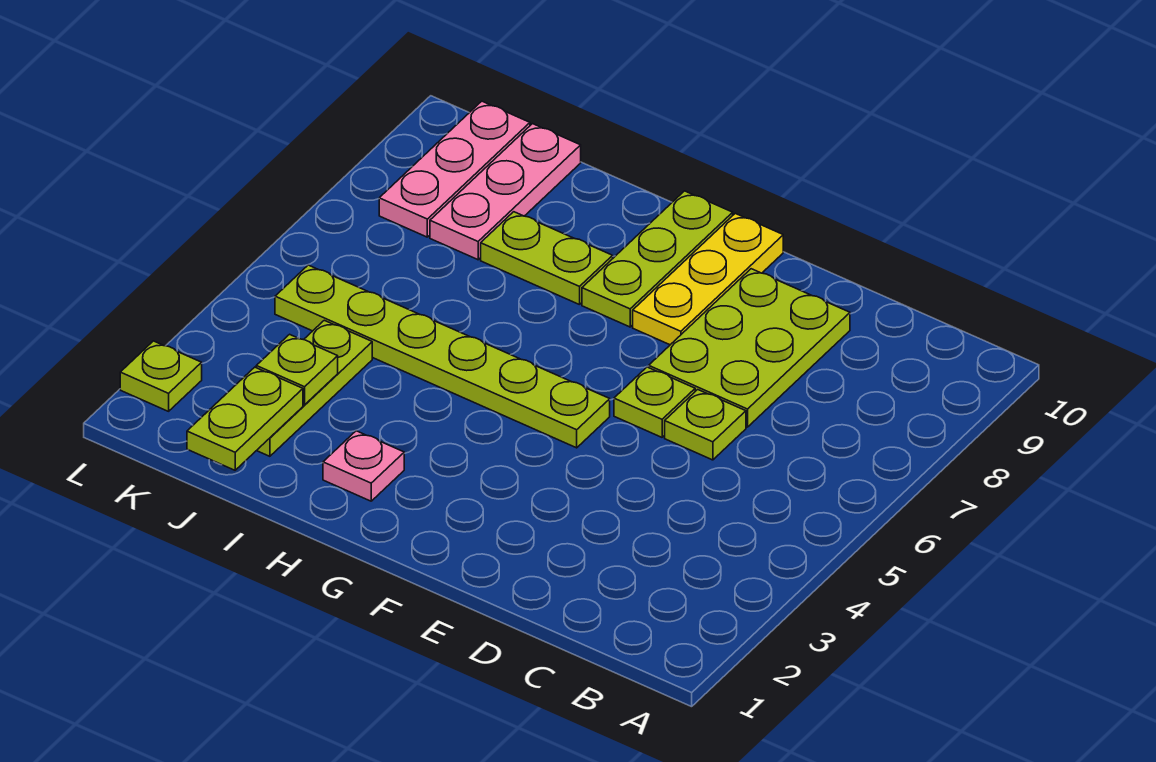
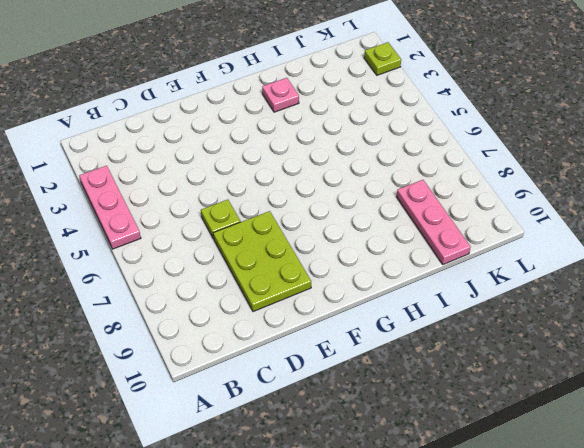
pink plate A3:A5 level 1 -> pink plate K8:K10 level 1
none -> lime plate E6 level 1
none -> lime plate F5:K5 level 1
none -> yellow plate F8:F10 level 1

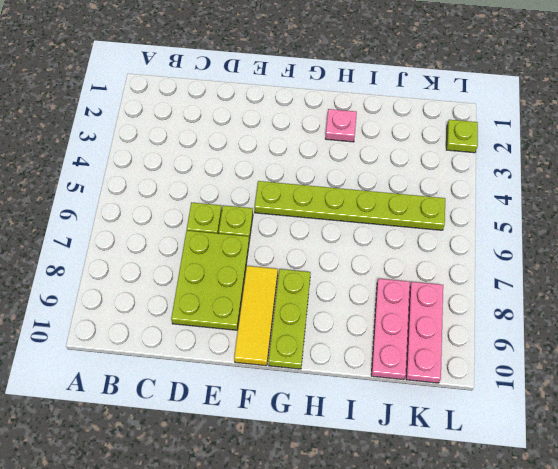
yellow tile F8:F10 level 1 -> yellow plate F8:F10 level 1
none -> lime plate H8:I8 level 1
none -> lime plate J2:J4 level 1
none -> lime plate J1:J2 level 2

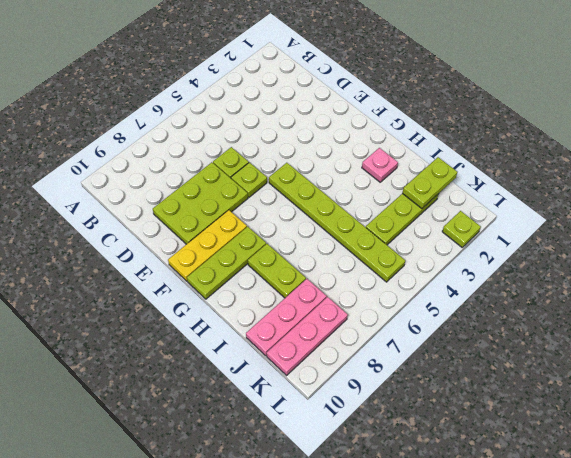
none -> lime plate J3 level 2

